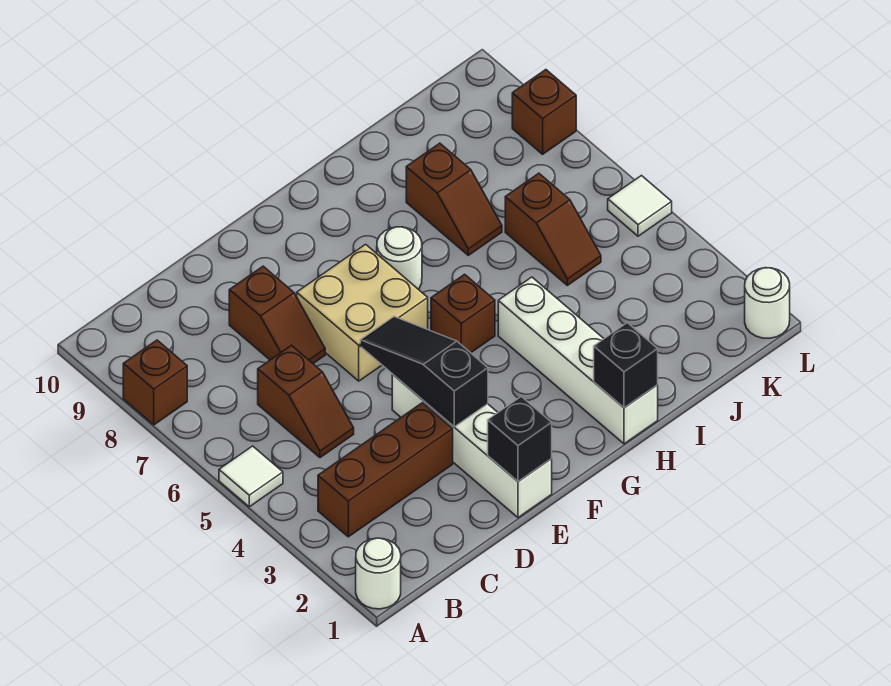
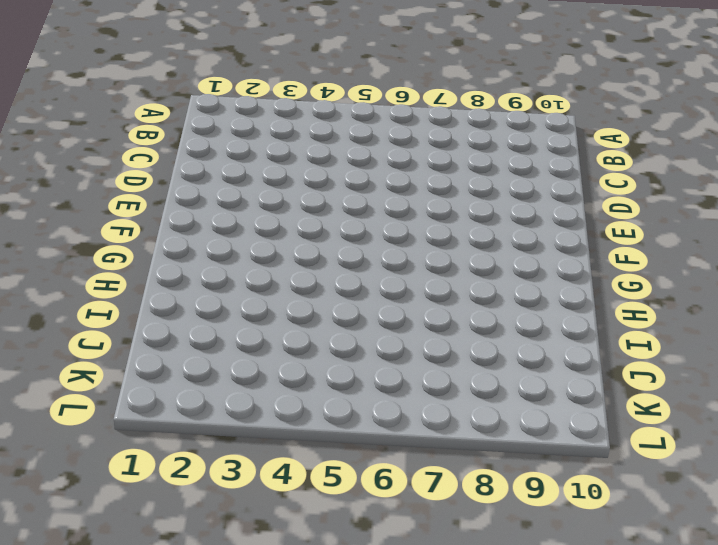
none -> white round brick A1 level 1
none -> white tile A5 level 1
none -> brown brick A8 level 1

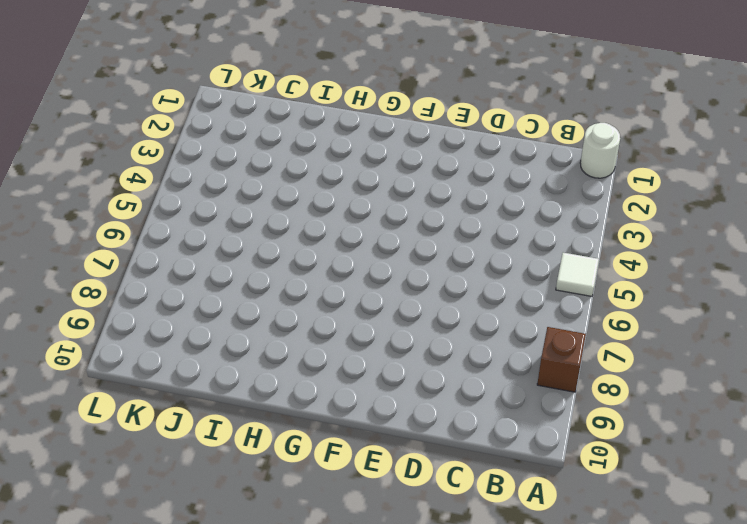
none -> brown brick B3:D3 level 1
none -> brown slope C5:C6 level 1 top 6
none -> brown slope D7:D8 level 1 top 8

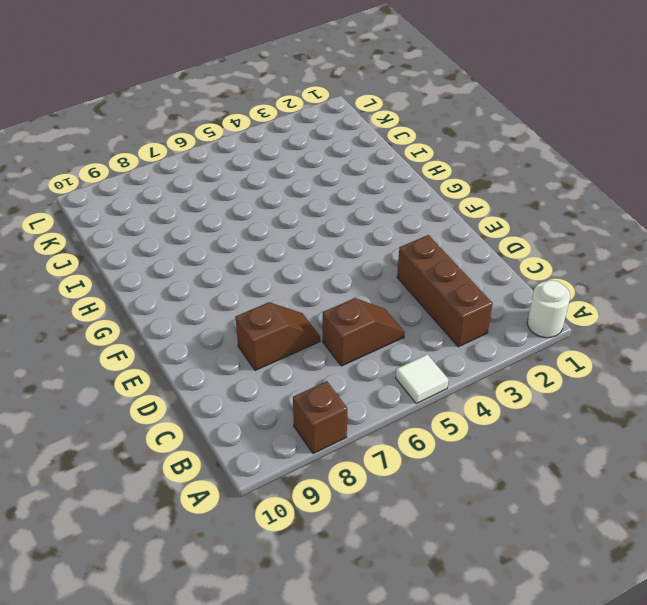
none -> white brick E1:E4 level 1
none -> tan brick E6:F7 level 1
none -> brown brick G5 level 1

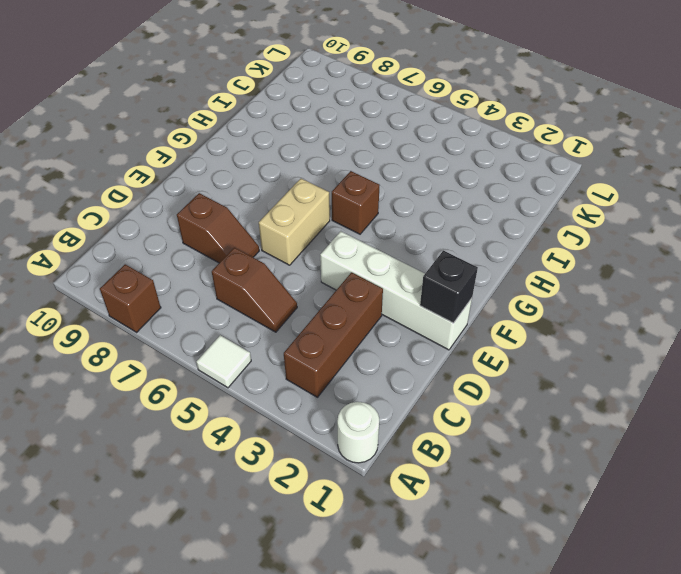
tan brick E6:F6 level 1 -> tan brick E6:F7 level 1
none -> white round brick G7 level 1
none -> white brick H1:H4 level 1
none -> brown slope I7:I8 level 1 top 8

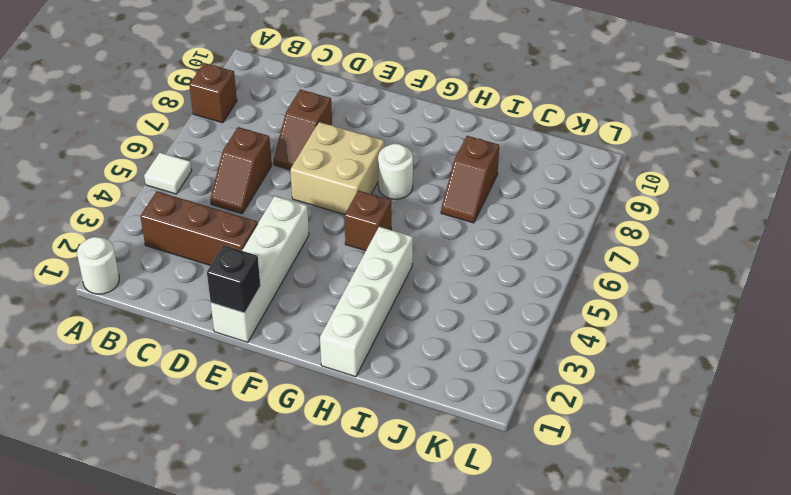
none -> brown slope J5:J6 level 1 top 6
none -> white round brick L1 level 1
none -> white tile L5 level 1

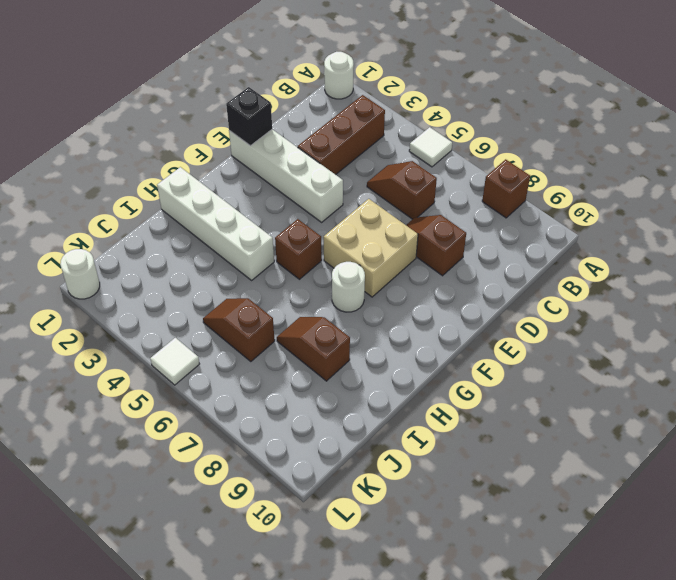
none -> brown brick L8 level 1
none -> black slope E3:E5 level 2 top 3
none -> black brick H1 level 2

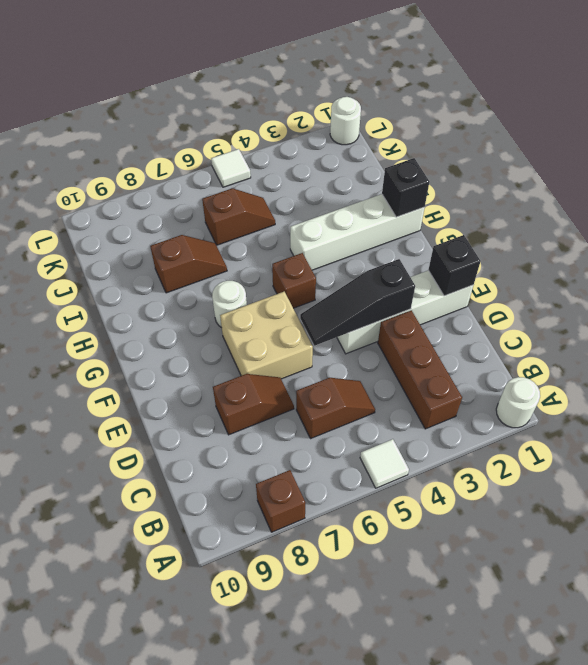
none -> brown brick L8 level 1

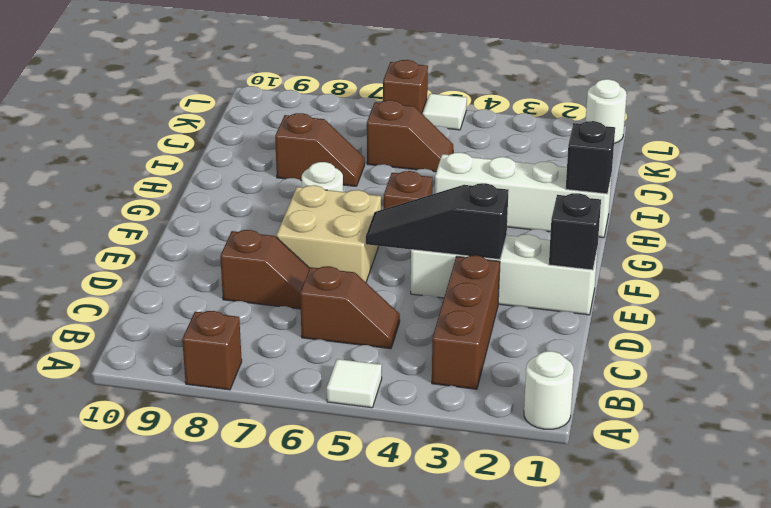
brown brick L6 level 1 -> brown brick L8 level 1

